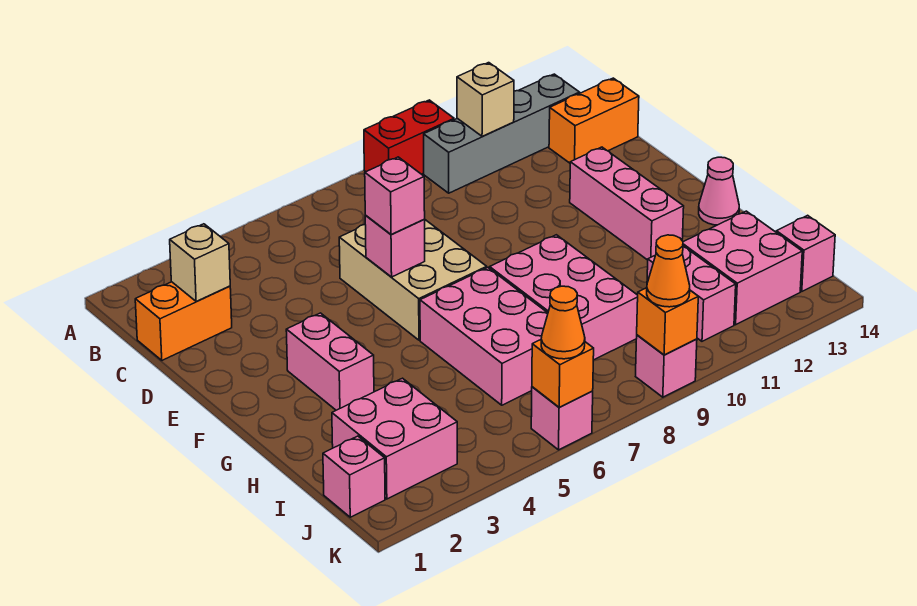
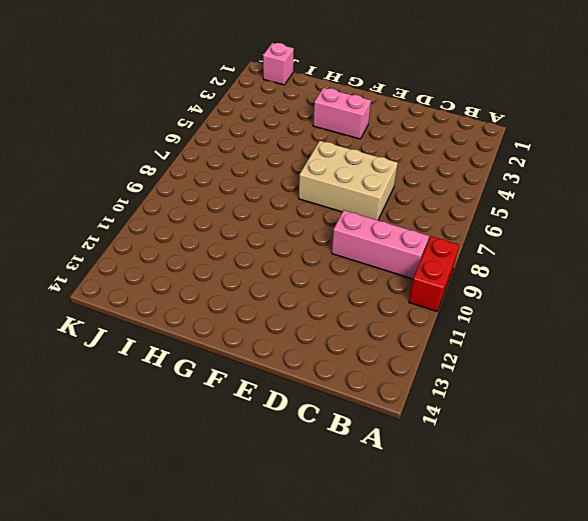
pink brick B9:D9 level 1 -> pink brick E12:G12 level 1
none -> grey brick B10:B13 level 1
none -> orange brick C1:C2 level 1
none -> orange brick C13:C14 level 1

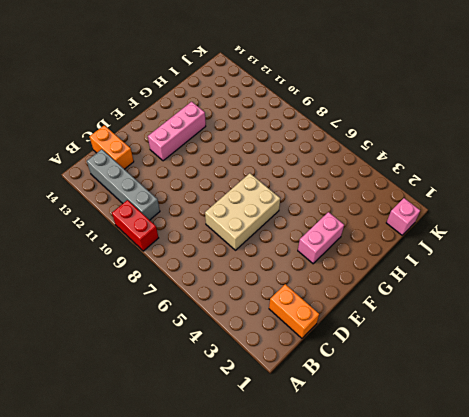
none -> pink brick G6:I7 level 1
none -> pink brick G8:I9 level 1
none -> pink cone G14 level 1

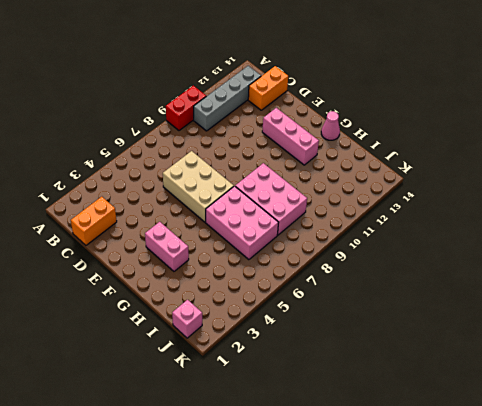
none -> pink brick I2:J3 level 1
none -> pink brick I11:J11 level 1
none -> pink brick I12:J13 level 1

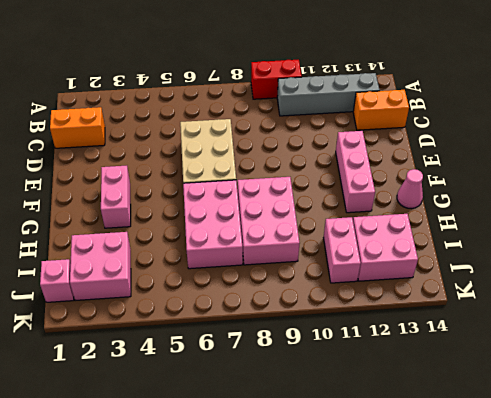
none -> pink brick J14 level 1
none -> pink brick K6 level 1
none -> pink brick K9 level 1

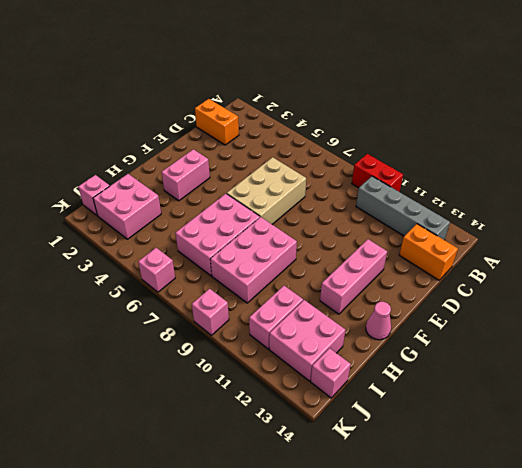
none -> tan brick B11 level 2
none -> tan brick C2 level 2
none -> pink brick E6 level 2

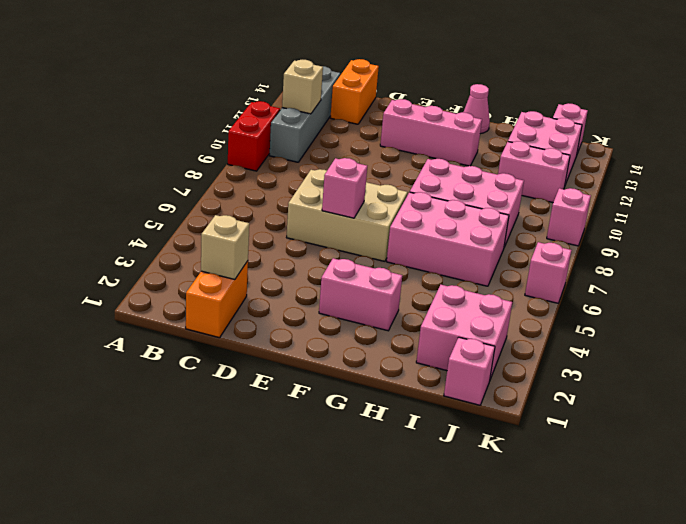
none -> orange brick K6 level 2
none -> orange brick K9 level 2
none -> pink brick E6 level 3

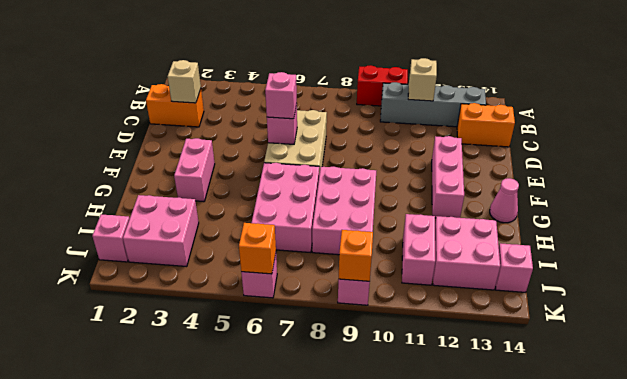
none -> orange cone K6 level 3
none -> orange cone K9 level 3

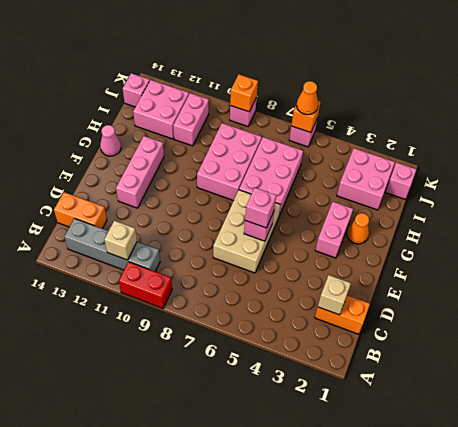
orange cone G2 level 1 -> orange cone K9 level 3

